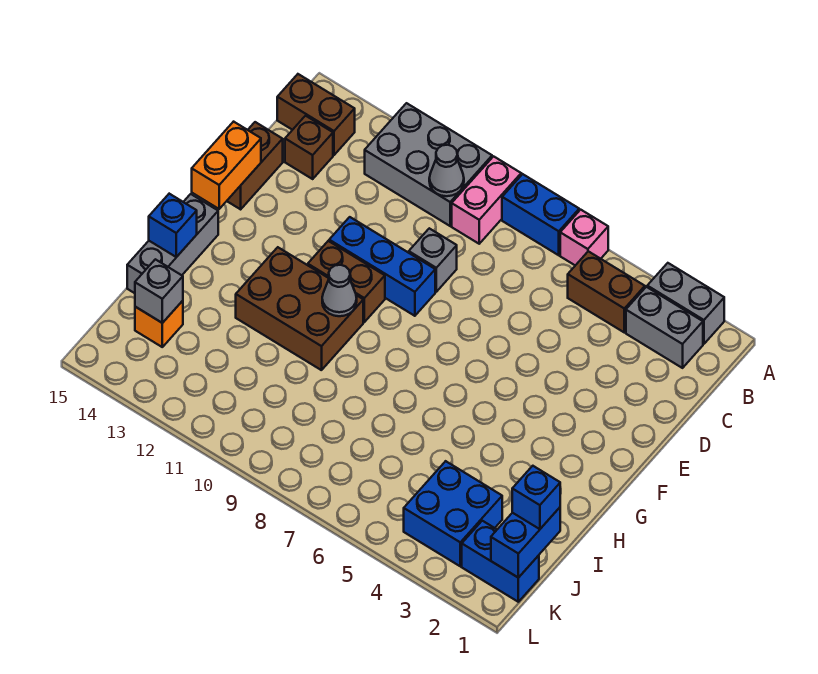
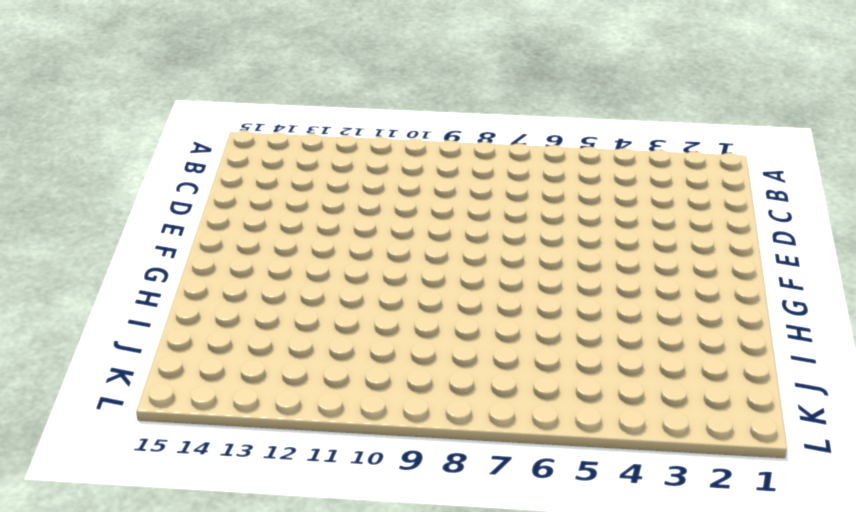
none -> grey brick A2:A3 level 1
none -> pink brick A6 level 1
none -> blue brick A7:A8 level 1

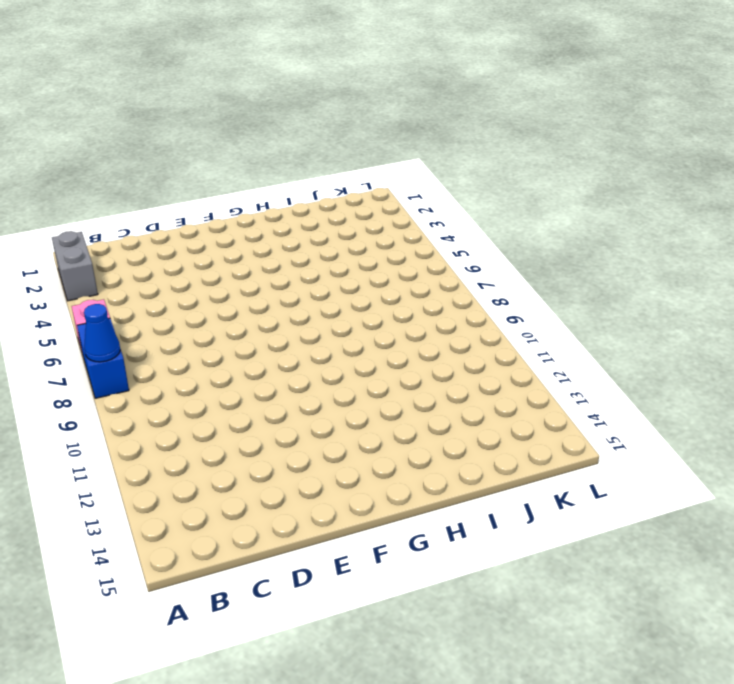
blue cone A8 level 2 -> none
none -> pink brick A9:B9 level 1
none -> grey brick A10:B12 level 1
none -> grey brick B2:B3 level 1

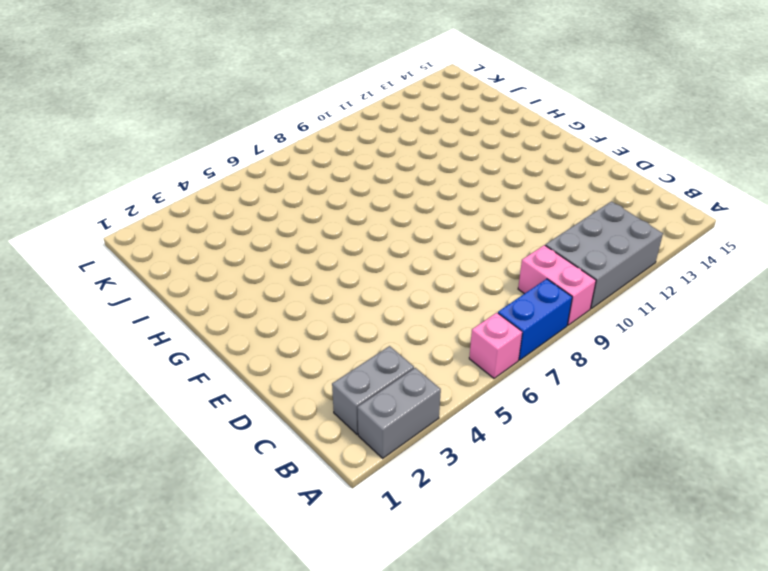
none -> brown brick B4:B5 level 1
none -> brown brick B14:B15 level 1
none -> brown brick C14 level 1

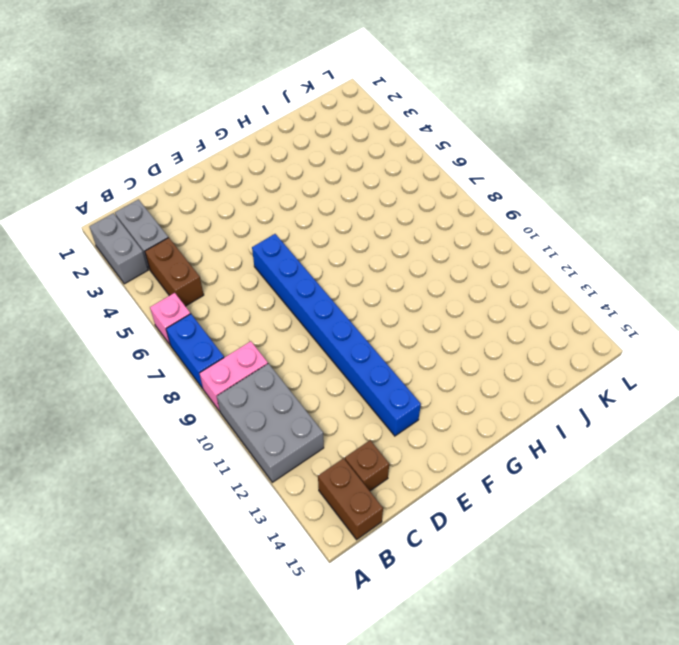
blue brick E6:E13 level 1 -> blue brick E9:E11 level 1
none -> grey brick D9 level 1
none -> brown brick D15:E15 level 1
none -> brown brick F10:F11 level 1

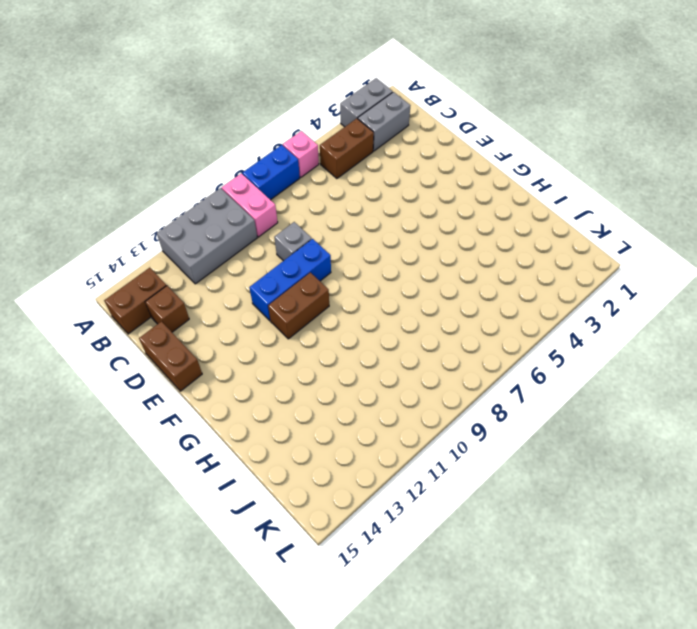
none -> brown brick G10:H12 level 1
none -> grey brick G15:I15 level 1
none -> blue brick J3:K4 level 1

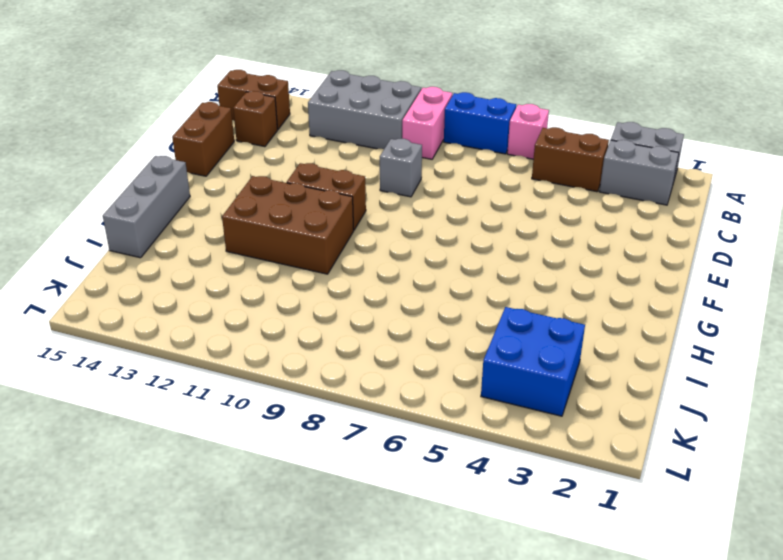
none -> blue brick E9:E11 level 1
none -> orange brick J14 level 1
none -> blue brick K1:K2 level 1

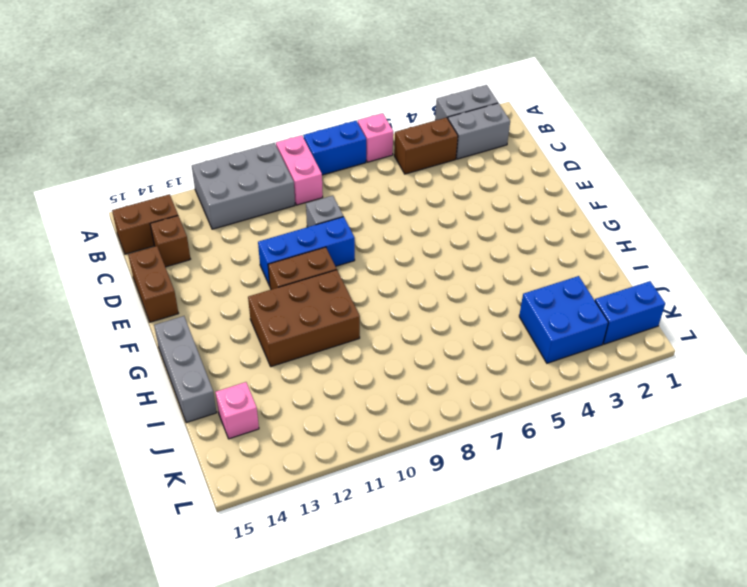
pink brick J14 level 1 -> orange brick J14 level 1
none -> grey cone B10 level 2
none -> orange brick E15:F15 level 2
none -> grey cone G10 level 2

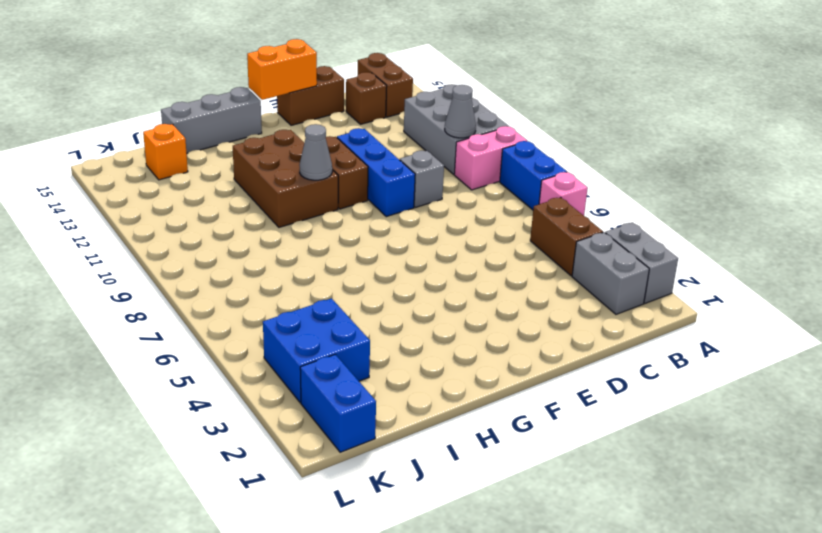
none -> blue brick H15 level 2
none -> blue brick J1:K1 level 2
none -> grey brick J14 level 2

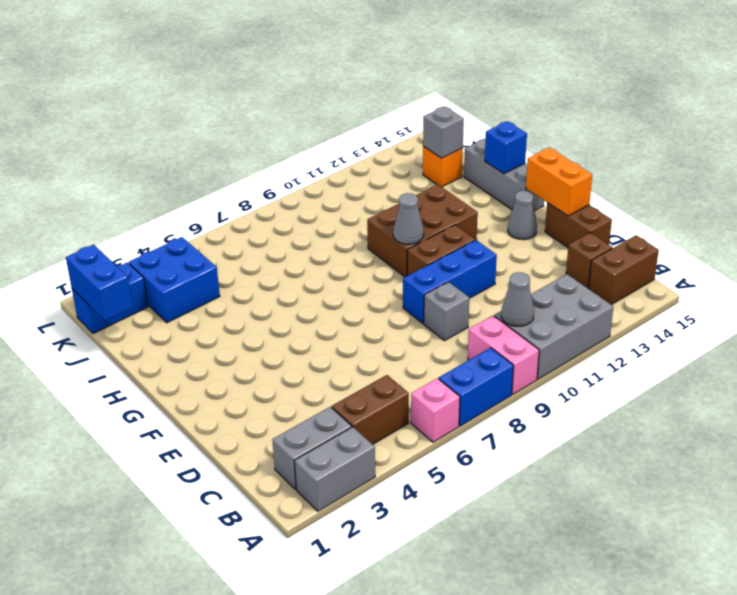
grey cone F14 level 1 -> none
none -> blue brick J1 level 3

